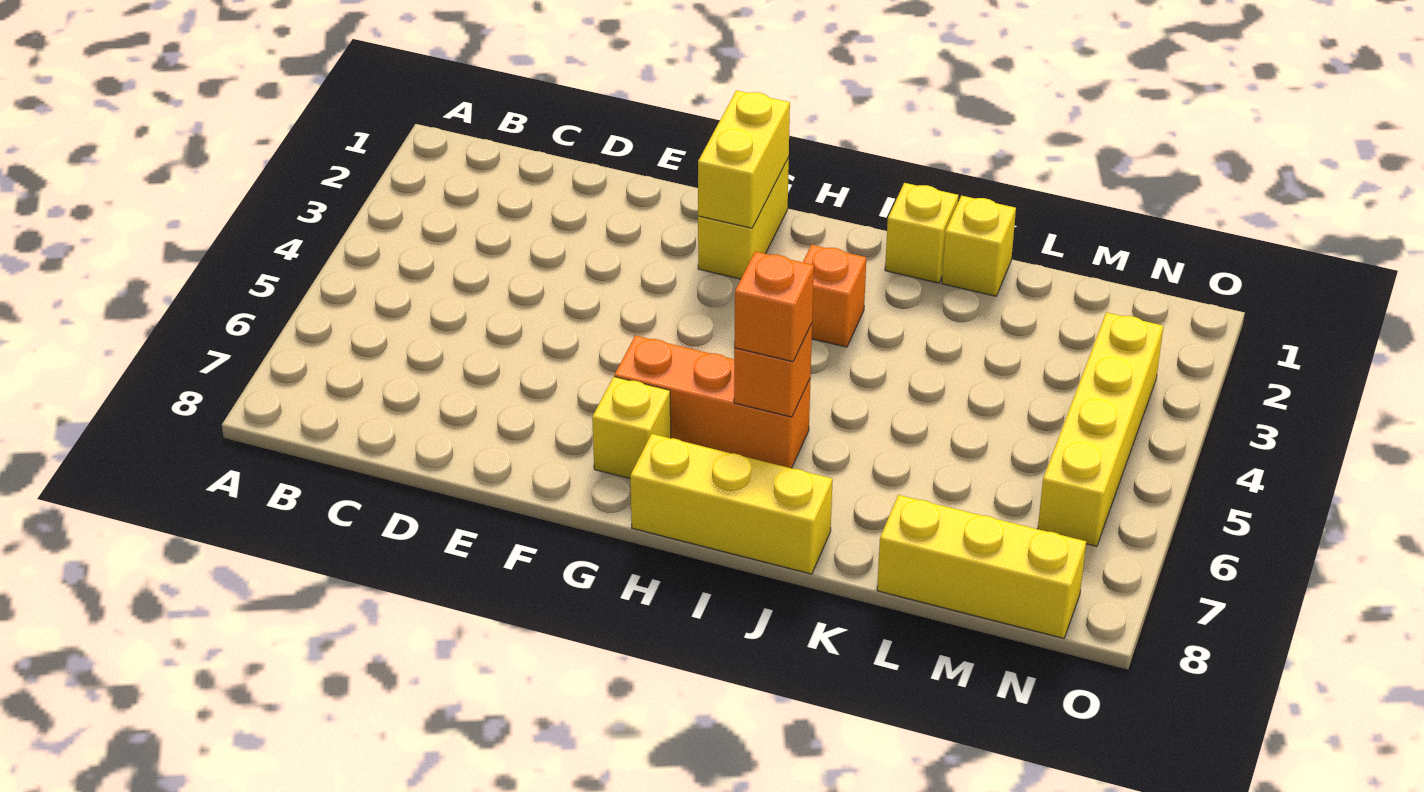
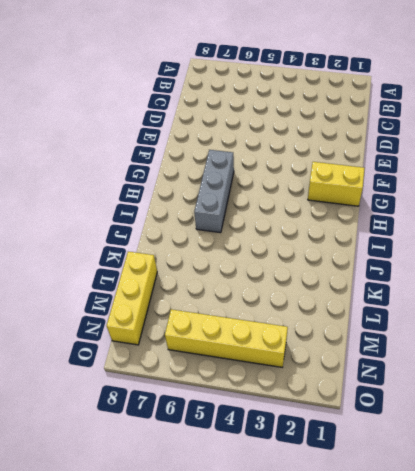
grey brick G6:I6 level 1 -> orange brick G6:I6 level 1
none -> yellow brick G7 level 1
none -> yellow brick H8:J8 level 1
none -> orange brick I3 level 1

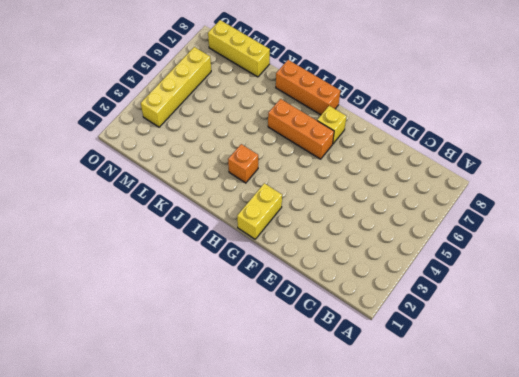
orange brick H8:J8 level 1 -> yellow brick H8:J8 level 1
none -> yellow brick J1 level 1
none -> yellow brick K1 level 1
none -> yellow brick G1:G2 level 2

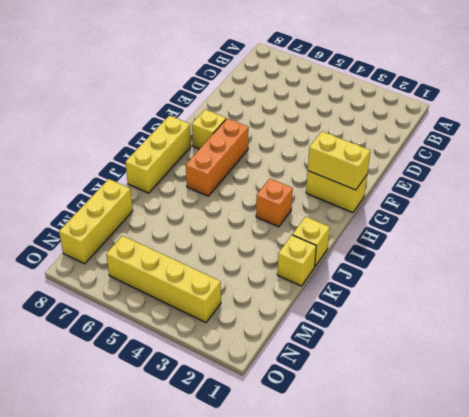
none -> orange brick I6 level 2
none -> orange brick I6 level 3

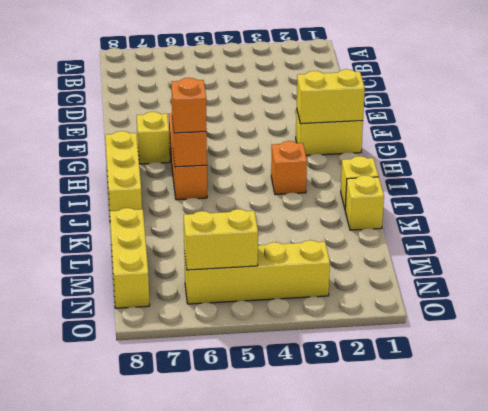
yellow brick N5:N6 level 2 -> none

